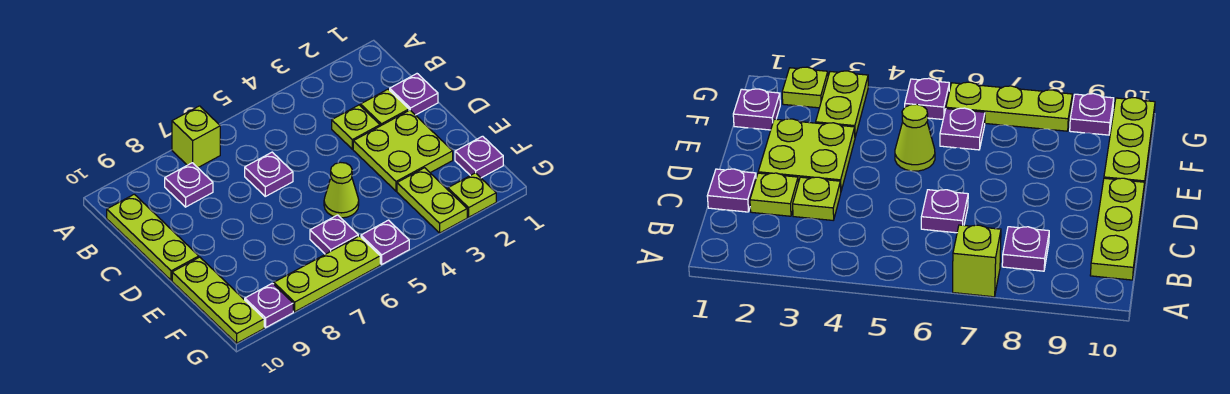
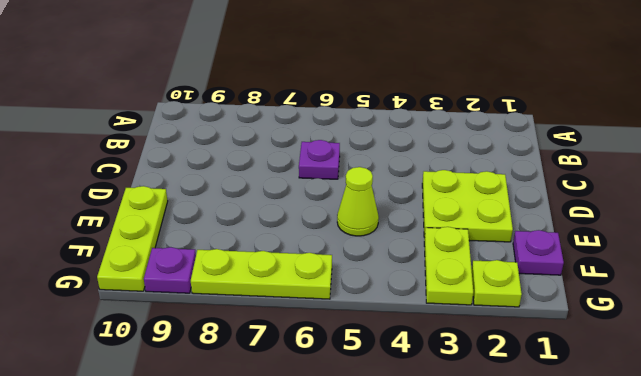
none -> lime brick A7 level 1
none -> purple plate B8 level 1
none -> lime plate B10:D10 level 1

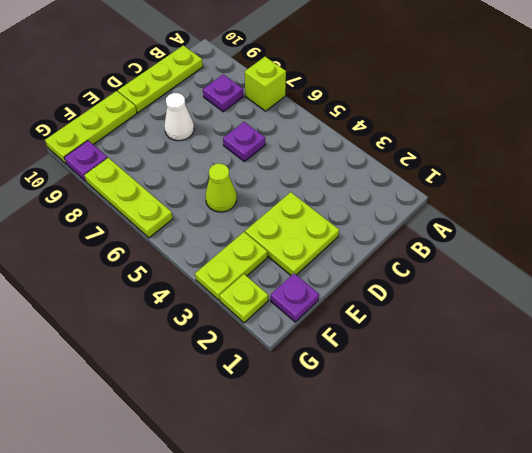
white cone D8 level 1 -> none
none -> purple plate C1 level 1
none -> lime plate C2 level 1
none -> lime plate C3 level 1

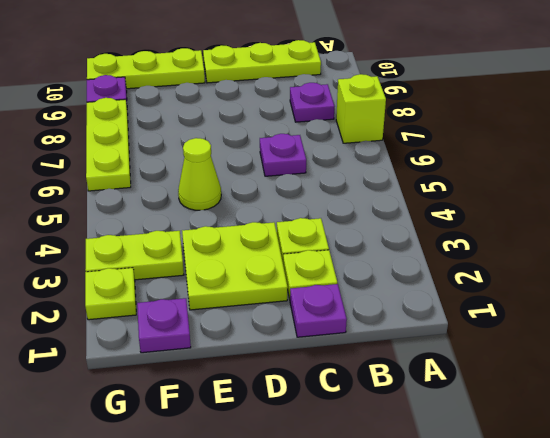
none -> purple plate F6 level 1
none -> purple plate G5 level 1

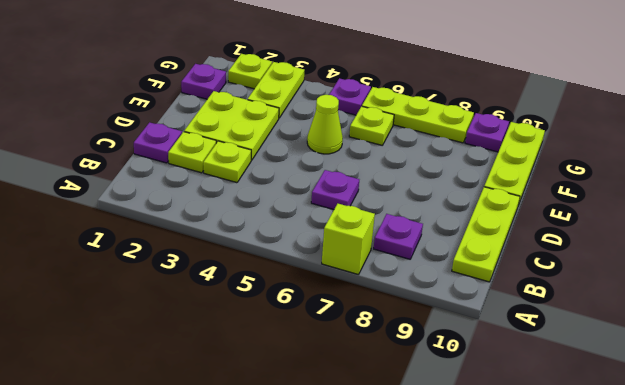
lime plate F6 level 1 -> purple plate F6 level 1

